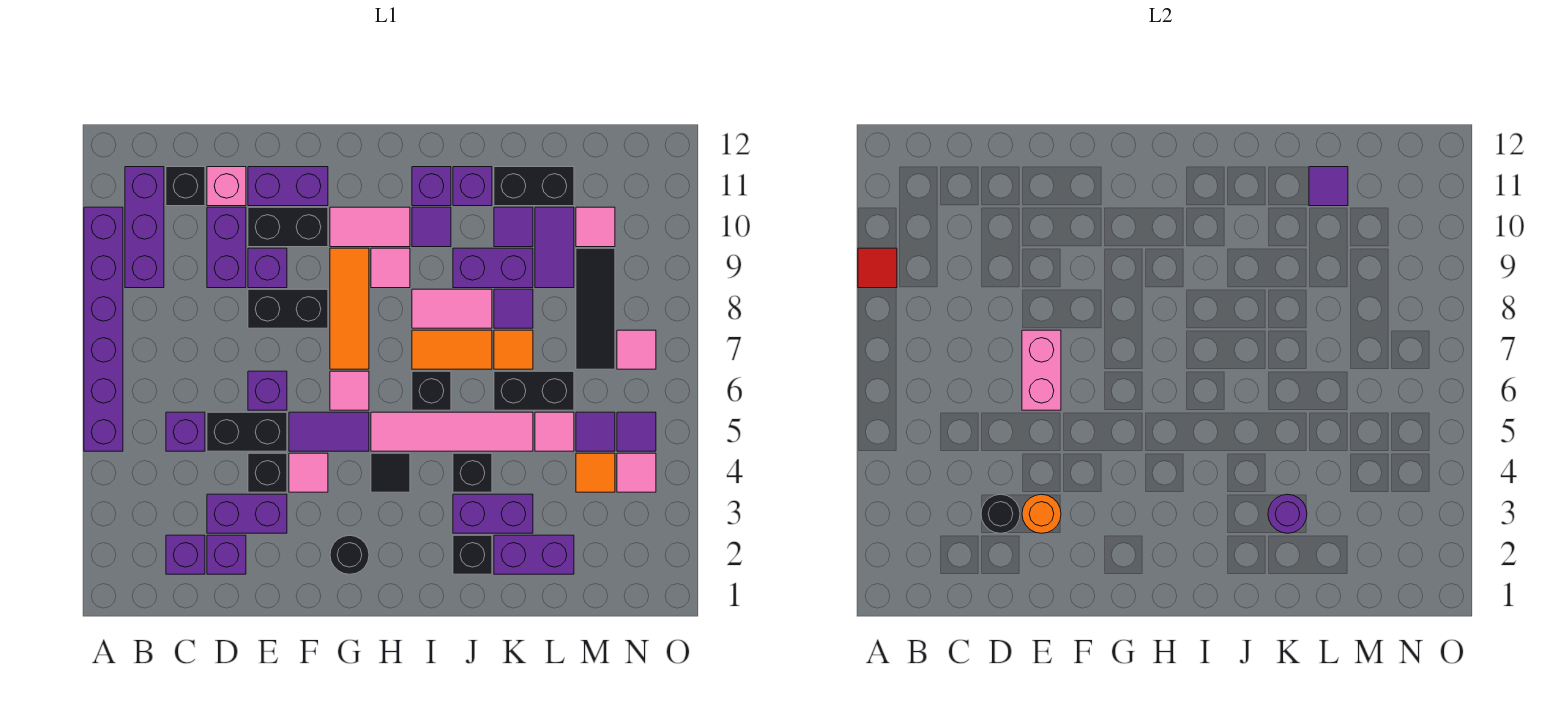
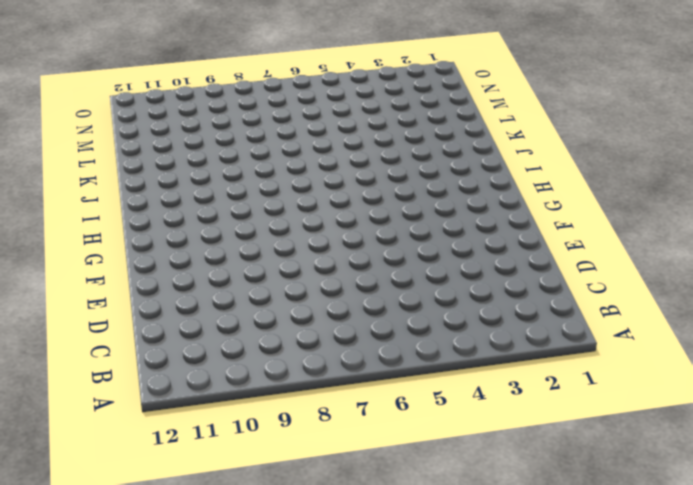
none -> purple brick A5:A10 level 1
none -> purple brick B9:B11 level 1
none -> purple brick C2 level 1
none -> purple brick C5 level 1

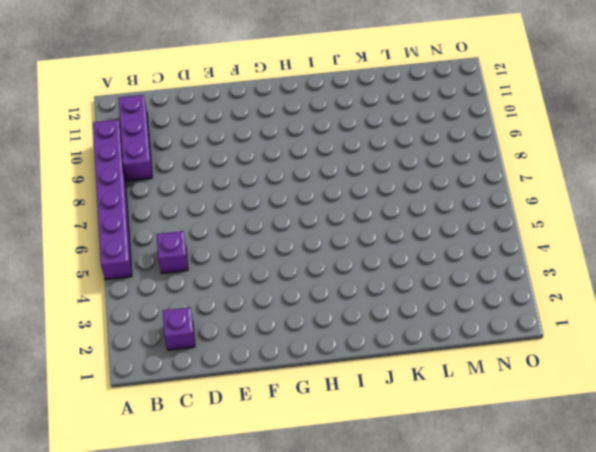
none -> black brick C11 level 1
none -> purple brick D2 level 1
none -> purple brick D3:E3 level 1
none -> black brick D5:E5 level 1

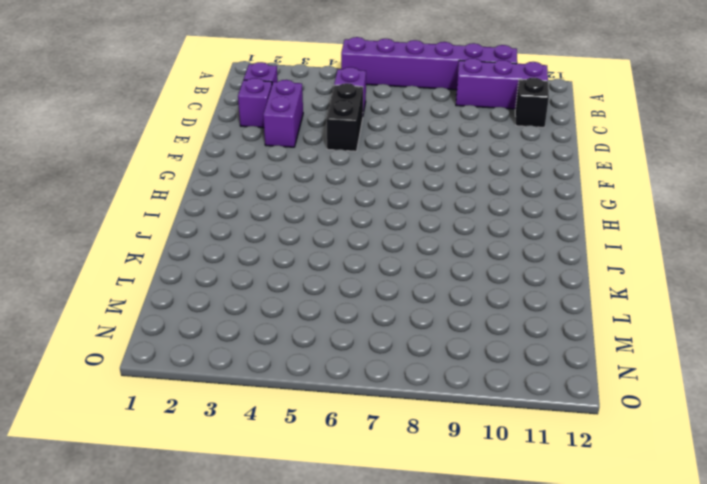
none -> purple brick D9:D10 level 1
none -> pink brick D11 level 1
none -> black brick E4 level 1
none -> purple brick E6 level 1

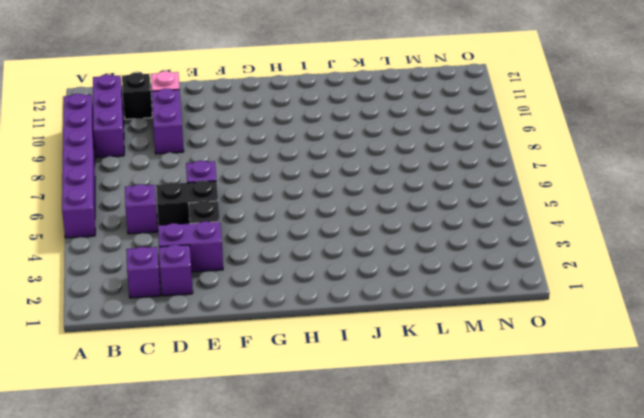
none -> black brick E8:F8 level 1
none -> purple brick E9 level 1
none -> black brick E10:F10 level 1
none -> purple brick E11:F11 level 1

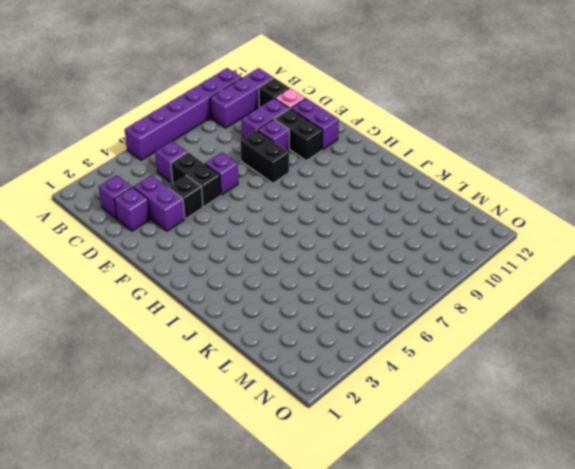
none -> pink tile F4 level 1
none -> purple tile F5:G5 level 1
none -> black round brick G2 level 1
none -> pink tile G6 level 1

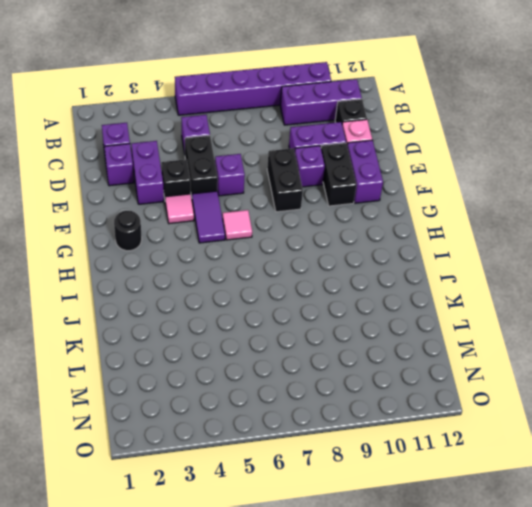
none -> orange tile G7:G9 level 1
none -> pink tile G10:H10 level 1
none -> black tile H4 level 1
none -> pink tile H5:K5 level 1

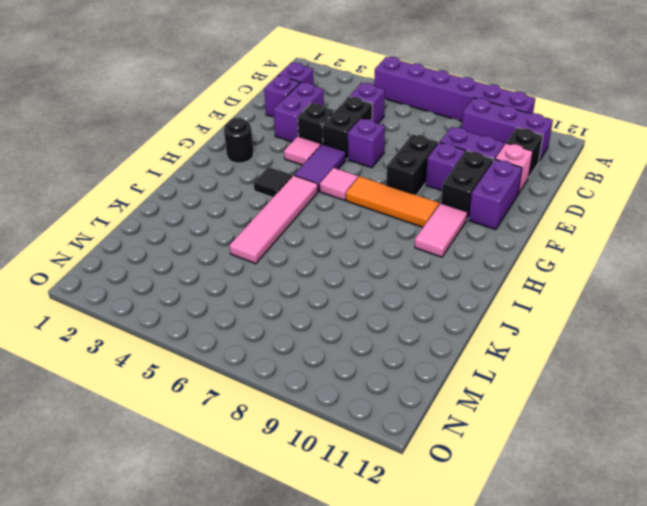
none -> pink tile H9 level 1
none -> black brick I6 level 1
none -> orange tile I7:J7 level 1
none -> pink tile I8:J8 level 1

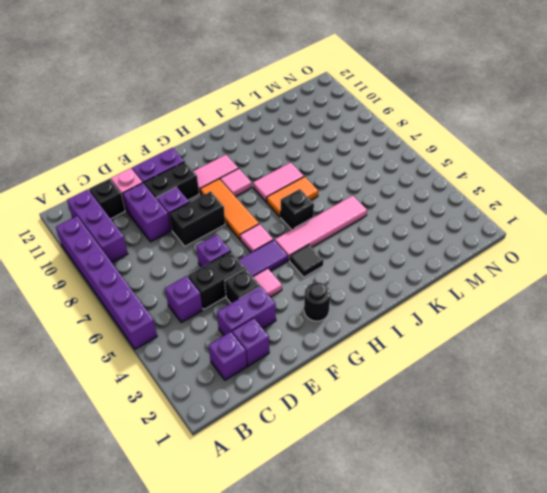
none -> purple tile I10 level 1
none -> purple brick I11 level 1
none -> black brick J2 level 1
none -> purple brick J3:K3 level 1

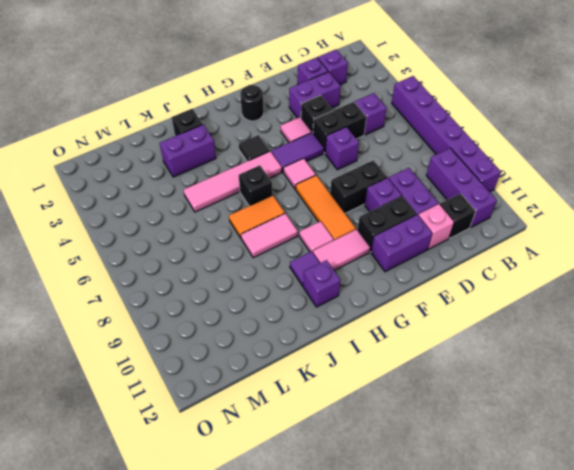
none -> black brick J4 level 1
none -> purple brick J9:K9 level 1
none -> purple brick J11 level 1
none -> purple brick K2:L2 level 1

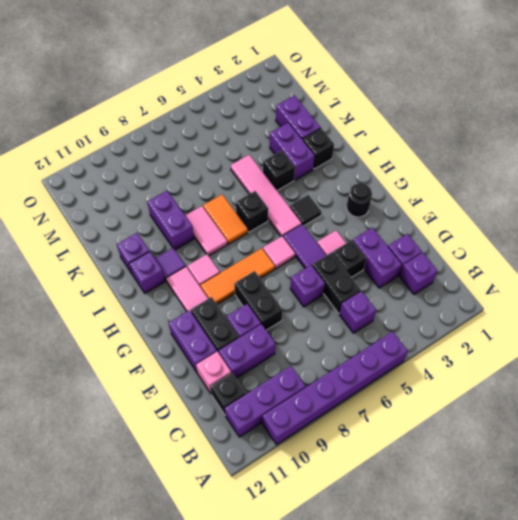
none -> black brick K6:L6 level 1
none -> orange tile K7 level 1
none -> purple tile K8 level 1
none -> purple tile K10 level 1

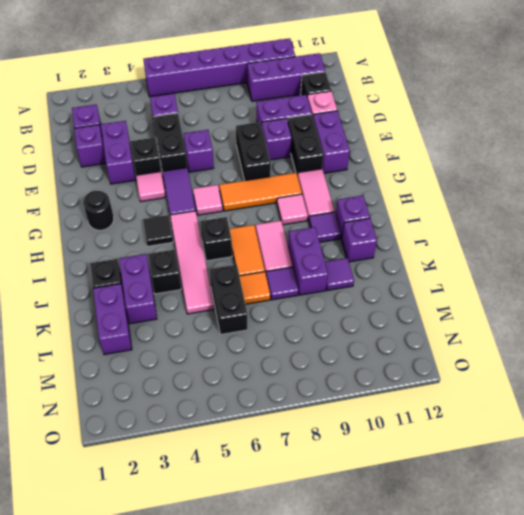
none -> black brick K11:L11 level 1
none -> pink tile L5 level 1
none -> purple tile L9:L10 level 1
none -> orange tile M4 level 1

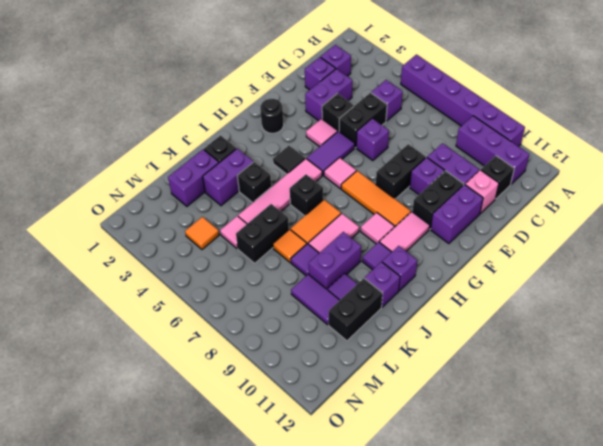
none -> purple tile M5 level 1
none -> black tile M7:M9 level 1
none -> pink tile M10 level 1
none -> pink tile N4 level 1

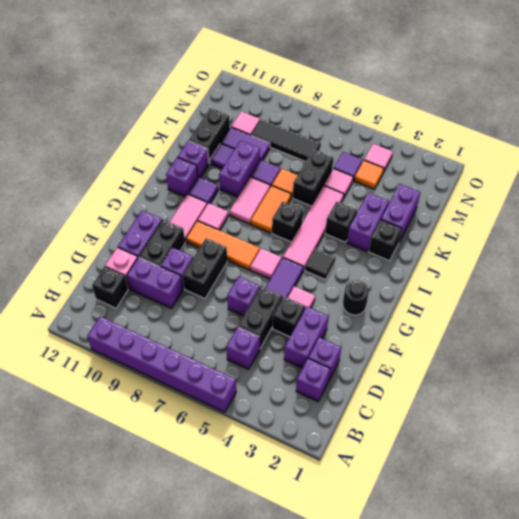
none -> purple brick B9:B11 level 1
none -> purple tile N5 level 1
none -> pink tile N7 level 1
none -> red tile A9 level 2

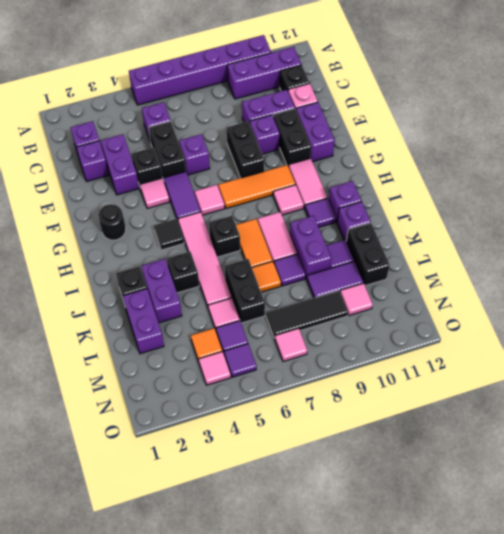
none -> red tile A9 level 2
none -> black round brick D3 level 2
none -> orange round brick E3 level 2
none -> pink brick E6:E7 level 2

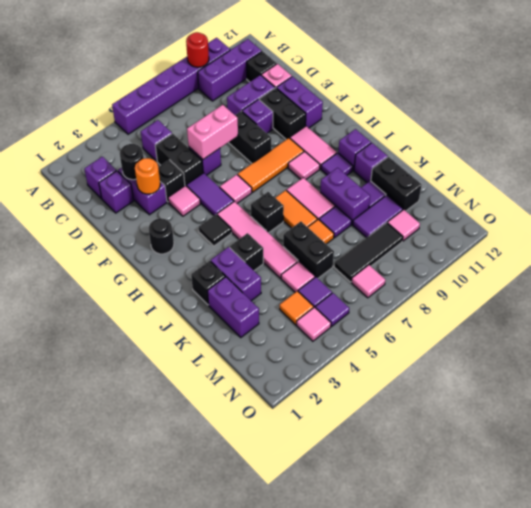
red round brick A9 level 2 -> red tile A9 level 2
none -> purple round brick K3 level 2
none -> purple tile L11 level 2

